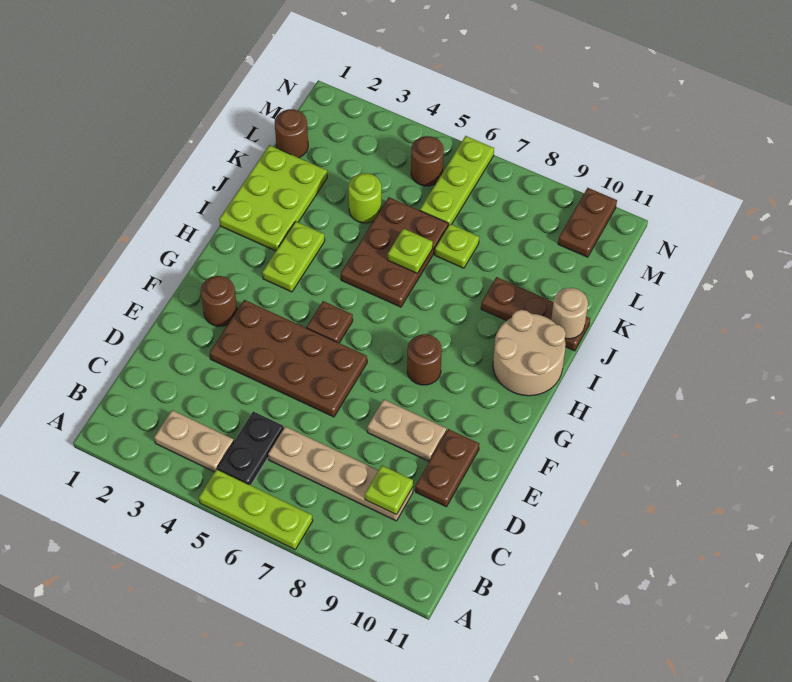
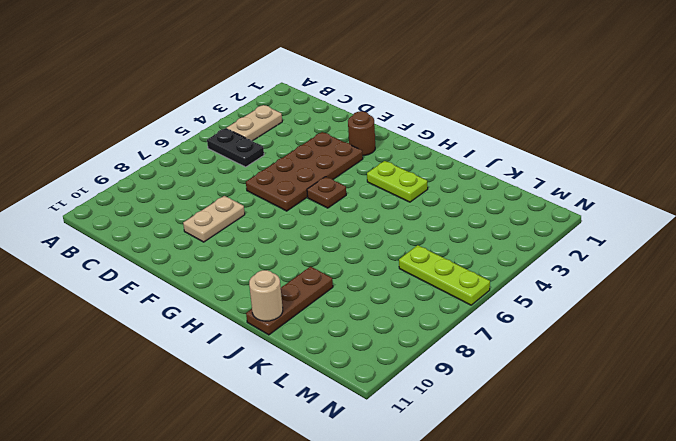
none -> lime plate A5:A7 level 1
none -> tan plate C6:C9 level 1
none -> brown plate D10:E10 level 1

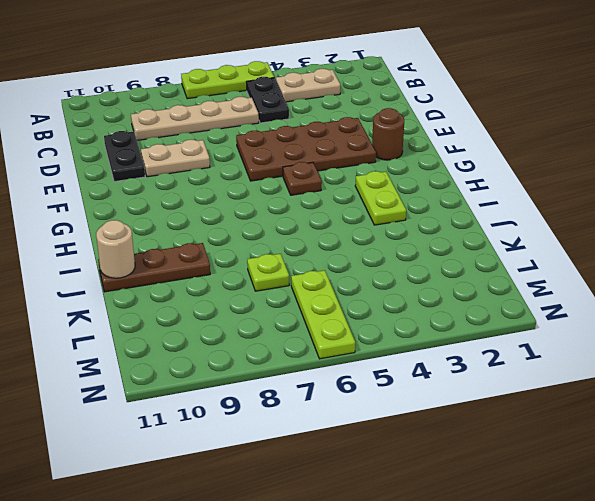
black plate D10:E10 level 1 -> brown plate D10:E10 level 1
none -> brown round brick G8 level 1
none -> tan round brick H10:I11 level 1
none -> lime plate I1:K2 level 1

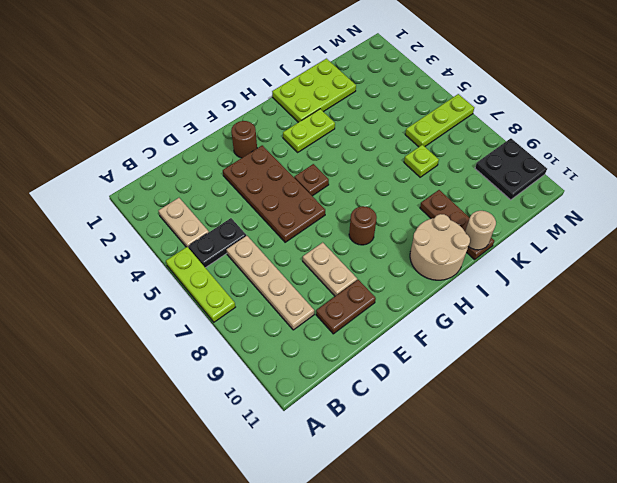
black plate M9:N10 level 1 -> brown plate M10:N10 level 1
none -> brown plate I5:K6 level 1
none -> lime round brick K4 level 1
none -> brown round brick L1 level 1

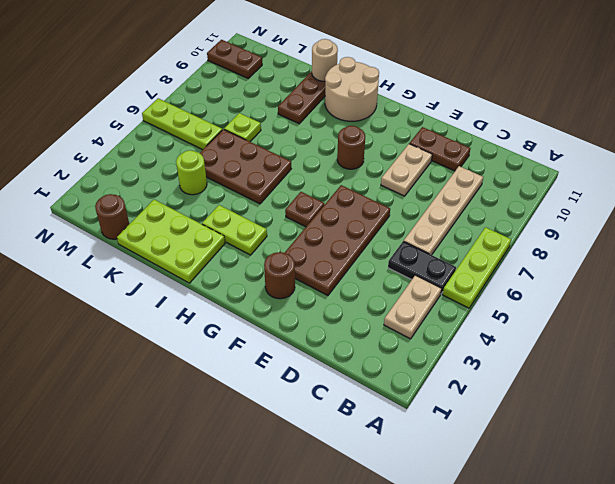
none -> brown round brick M5 level 1
none -> lime plate C9 level 2
none -> lime plate J6 level 2

